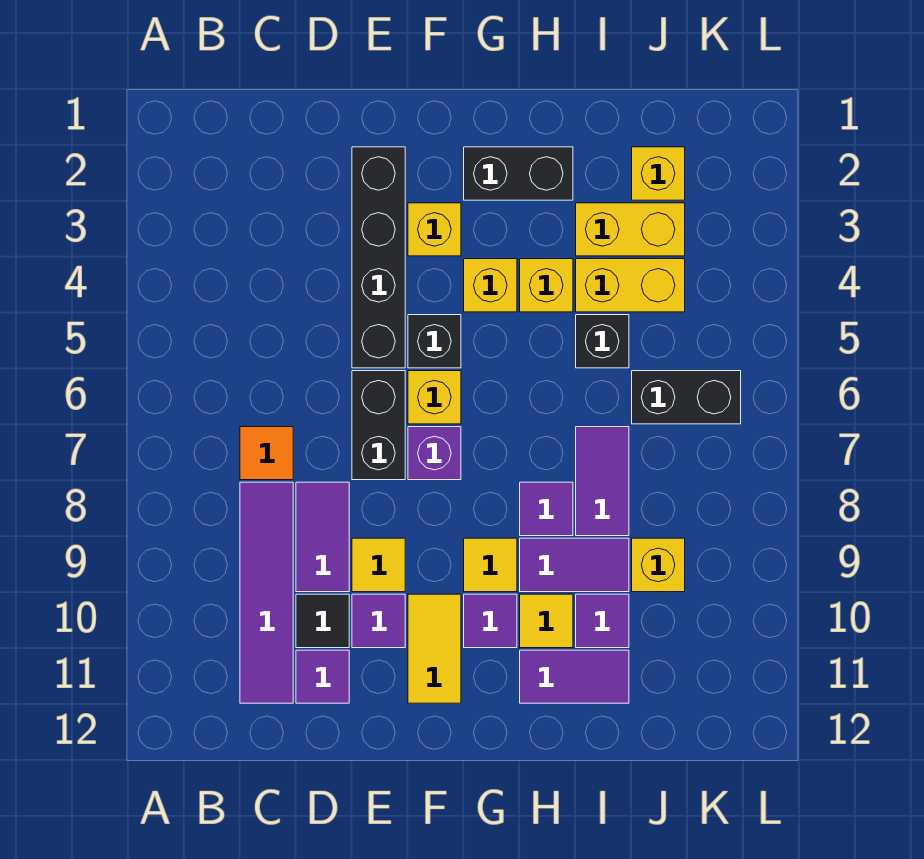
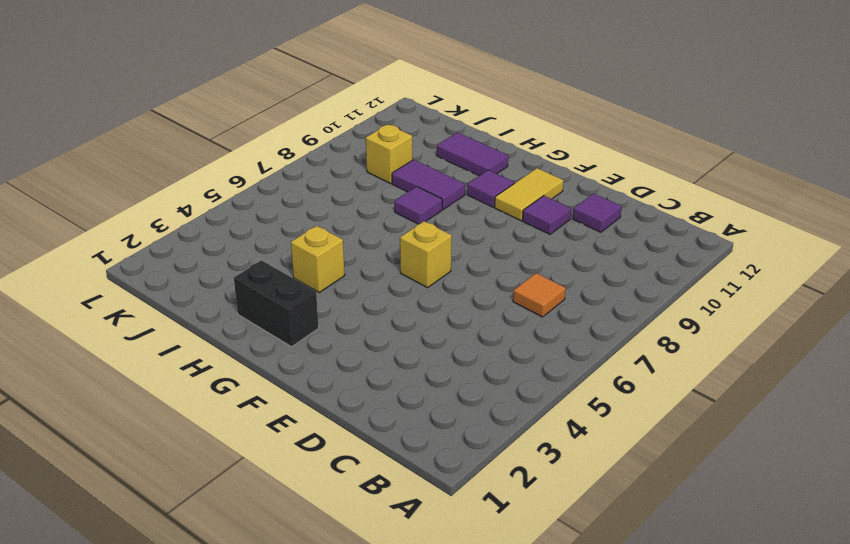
none -> purple tile C8:C11 level 1
none -> purple tile D8:D9 level 1
none -> black tile D10 level 1
none -> black brick E2:E5 level 1

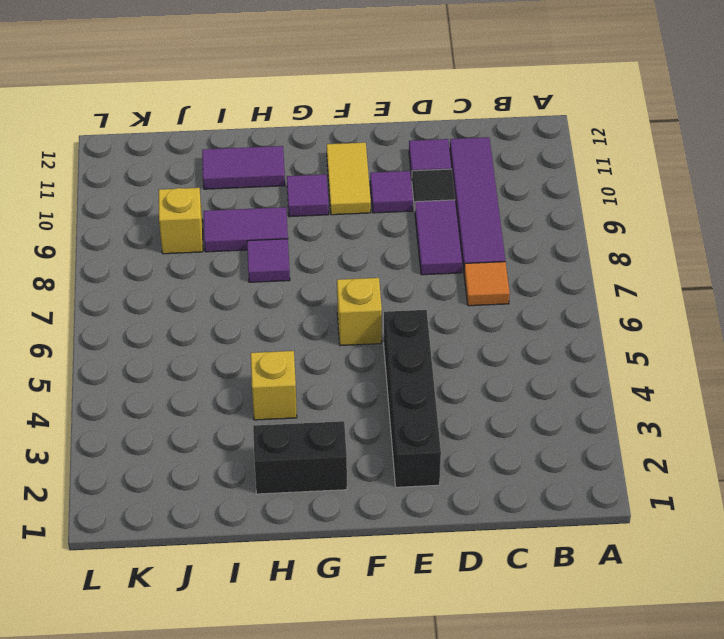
none -> black brick E6:E7 level 1
none -> yellow tile E9 level 1
none -> yellow brick F3 level 1
none -> black brick F5 level 1

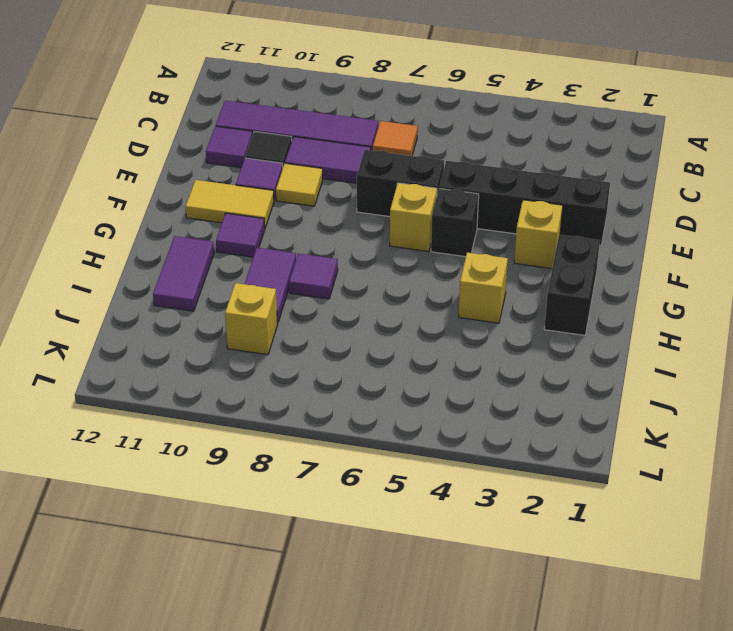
none -> purple brick F7 level 1
none -> yellow brick G4 level 1
none -> yellow tile G9 level 1
none -> yellow tile H10 level 1

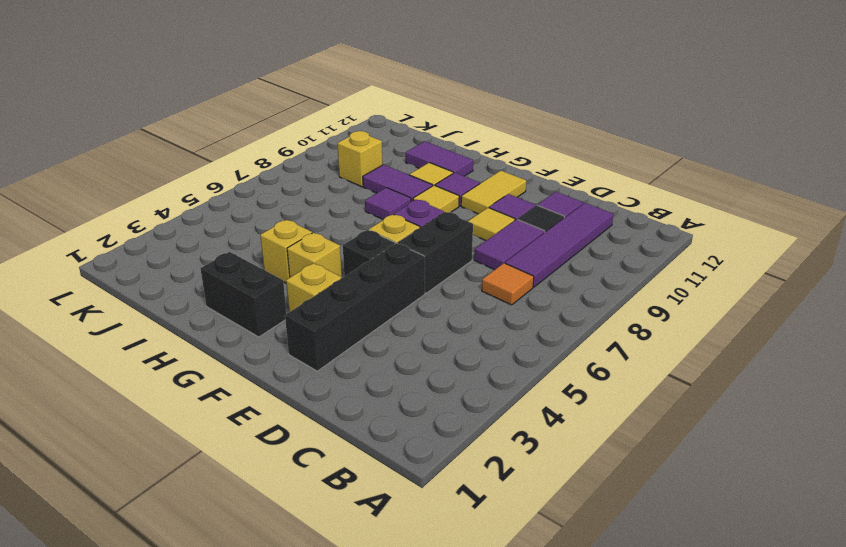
none -> yellow brick I3:J3 level 1
none -> yellow brick I4:J4 level 1
none -> black brick I5 level 1
none -> purple tile I7:I8 level 1

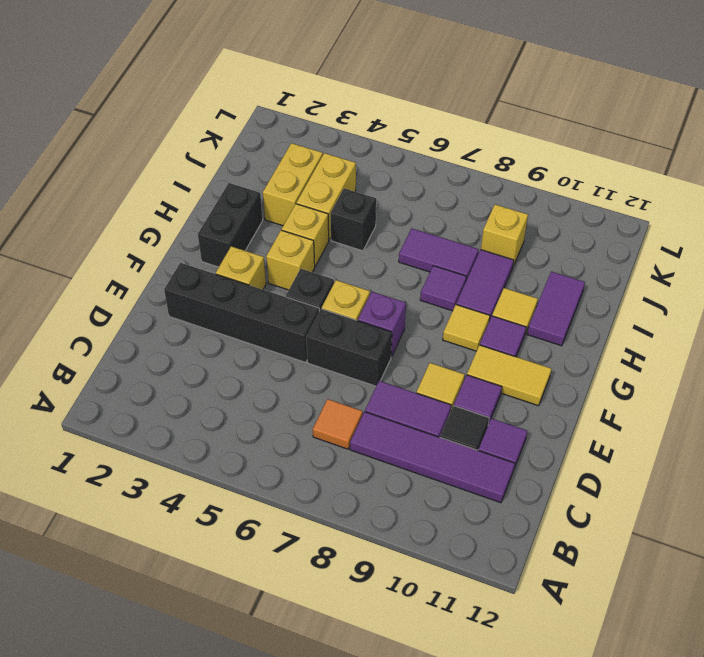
none -> purple tile I10 level 1
none -> yellow brick J2 level 1
none -> black brick J6:K6 level 1

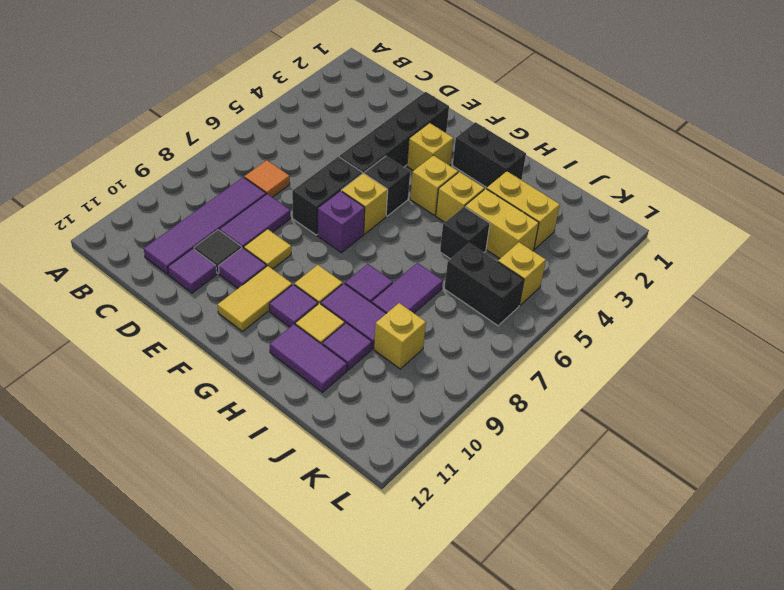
yellow brick K5 level 1 -> yellow brick J2 level 1

